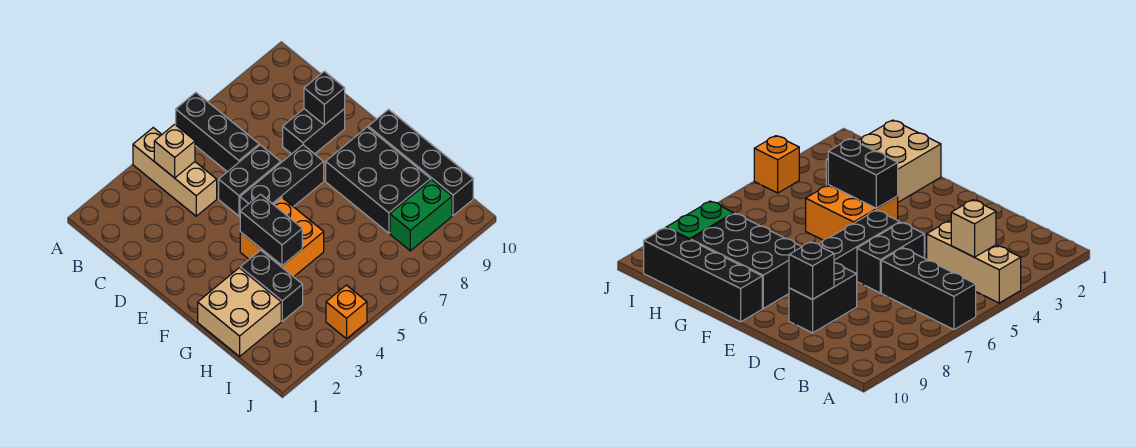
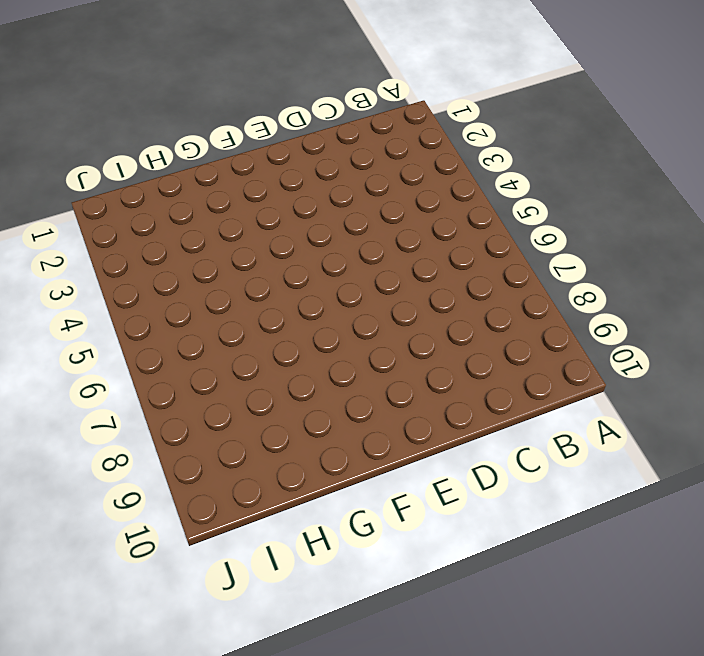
none -> tan brick A4:C4 level 1
none -> black brick A6:C6 level 1
none -> black brick D5:D6 level 1

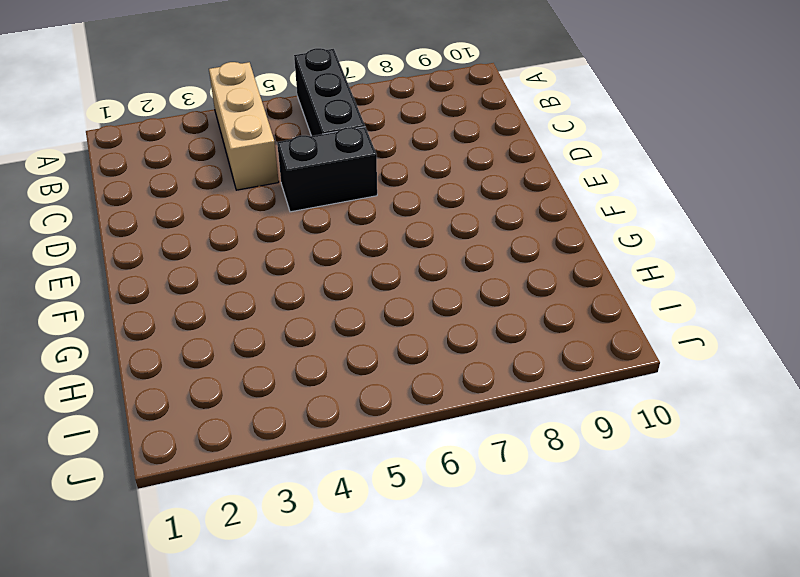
none -> black brick D8:D9 level 1
none -> black brick E5:E7 level 1
none -> orange brick F4:G5 level 1

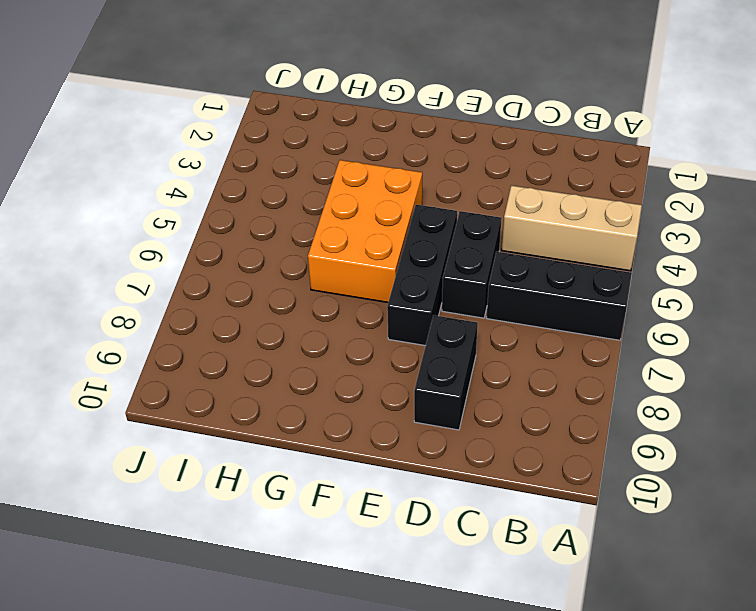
orange brick F4:G6 level 1 -> orange brick F4:G5 level 1
none -> black brick F8:H9 level 1
none -> black brick F10:I10 level 1
none -> tan brick G1:H2 level 1

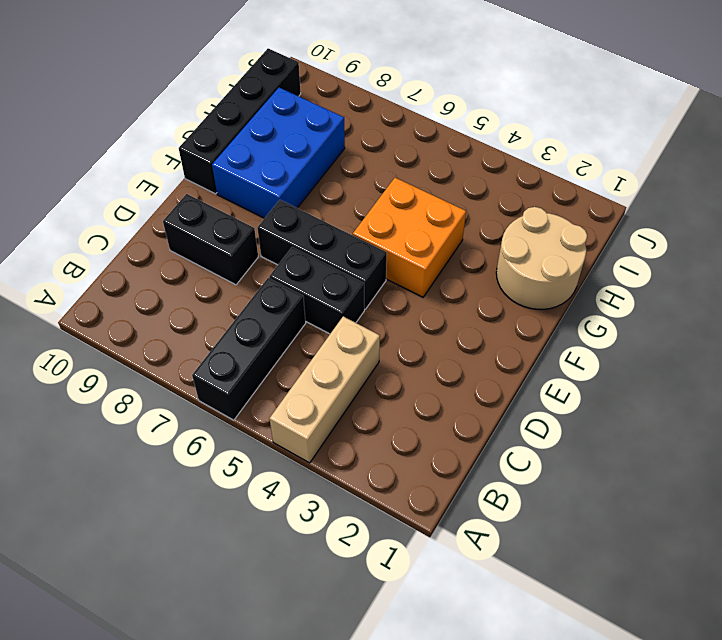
blue brick F8:H9 level 1 -> black brick F8:H9 level 1
tan round brick G1:H2 level 1 -> tan brick G1:H2 level 1
none -> black brick G3:H3 level 1
none -> green brick I8:I9 level 1
none -> orange brick J4 level 1

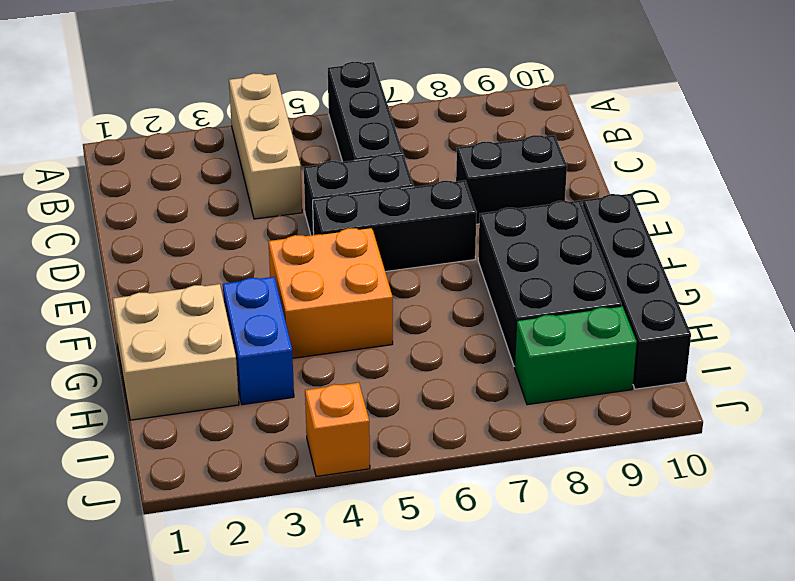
blue brick G3:H3 level 1 -> black brick G3:H3 level 1
none -> tan brick B4 level 2
none -> black brick D9 level 2
none -> black brick F4:G4 level 2

